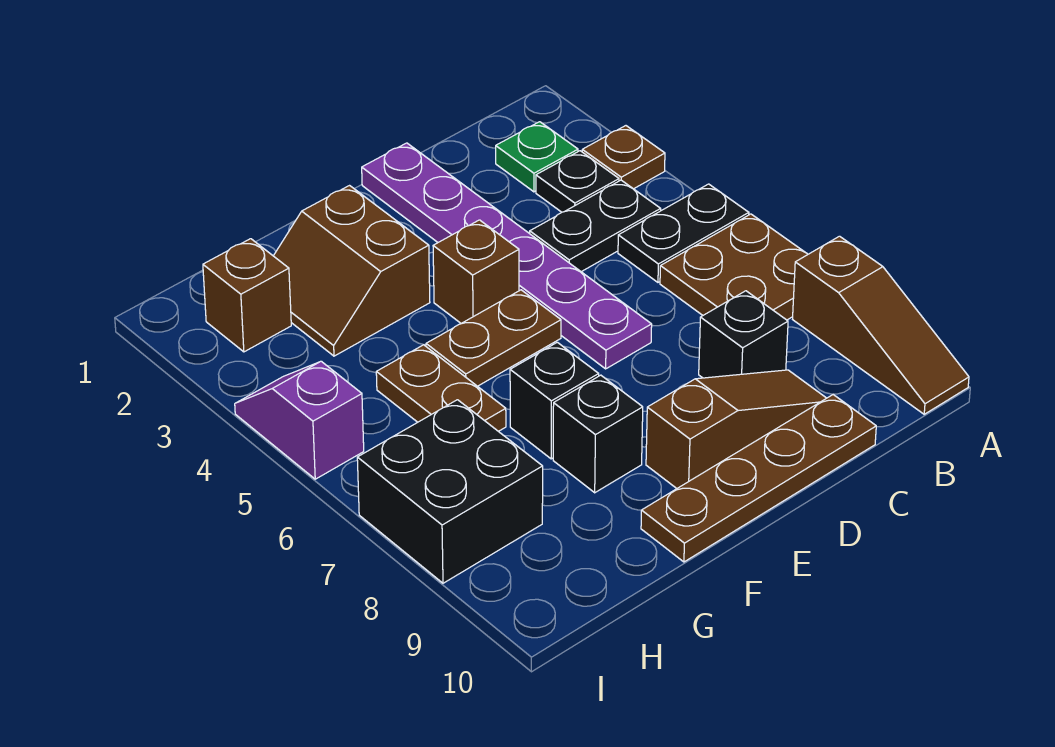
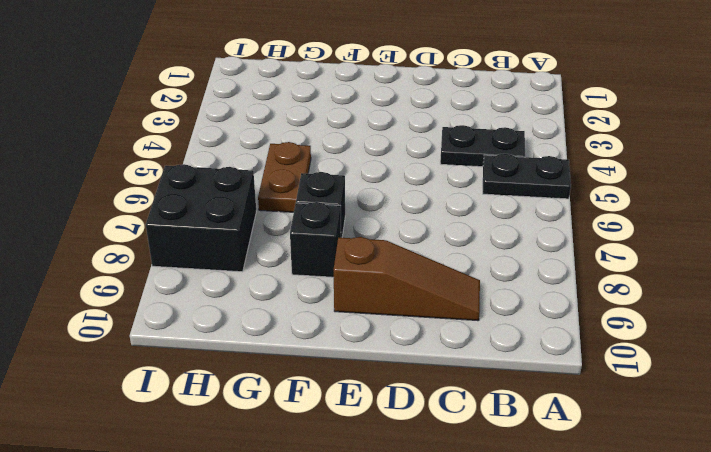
none -> brown plate A3 level 1
none -> brown plate A6:B7 level 1
none -> brown slope A8:A10 level 1 top 8

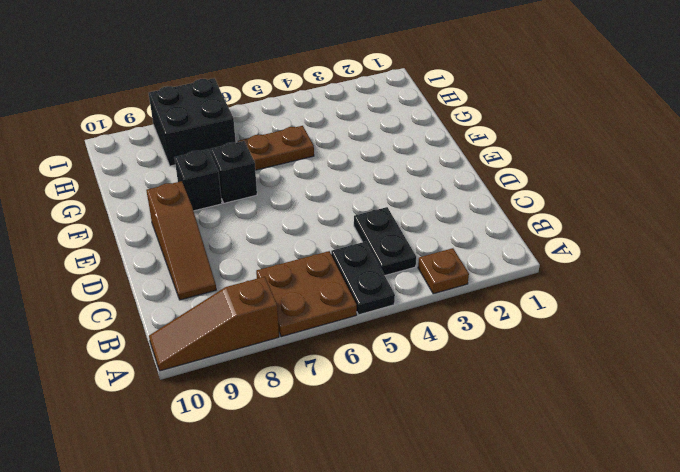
none -> green plate B2 level 1
none -> black plate B3 level 1
none -> black brick C8 level 1

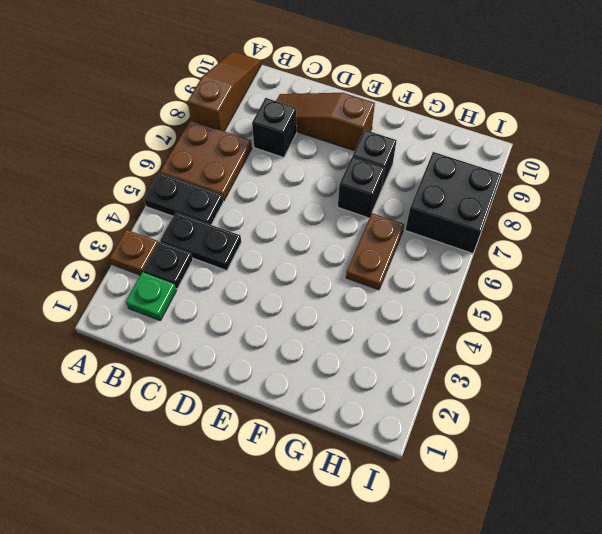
none -> brown plate C10:F10 level 1
none -> purple plate D1:D6 level 1
none -> brown brick E4 level 1

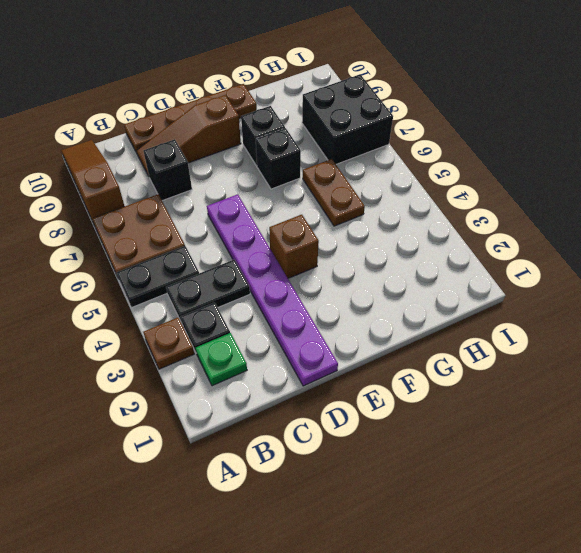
none -> brown plate E5:F5 level 1
none -> brown slope F2:G3 level 1 top F
none -> brown brick H2 level 1

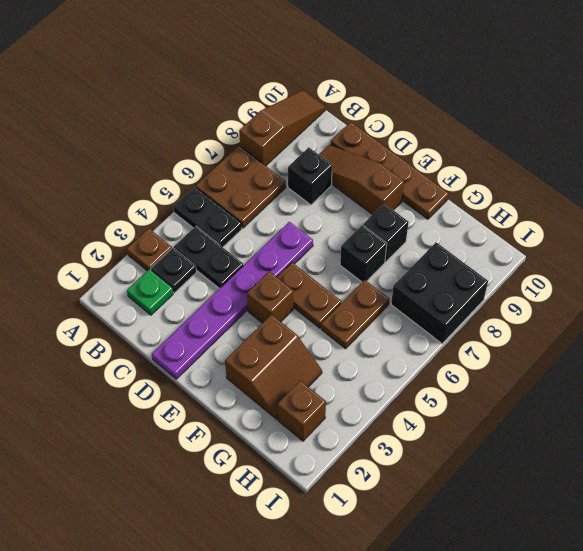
none -> purple slope I4:I5 level 1 top 5

